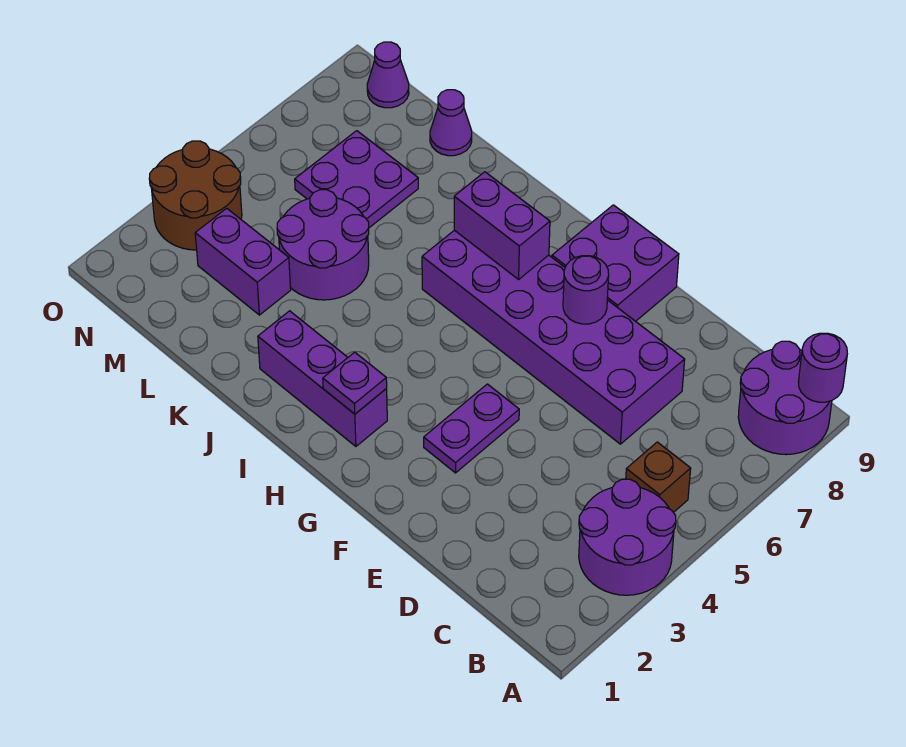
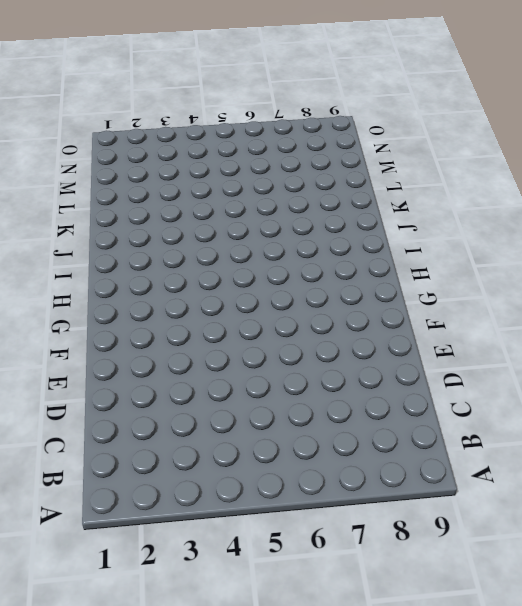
none -> purple round brick A3:B4 level 1
none -> purple round brick A8:B9 level 1
none -> brown brick B5 level 1

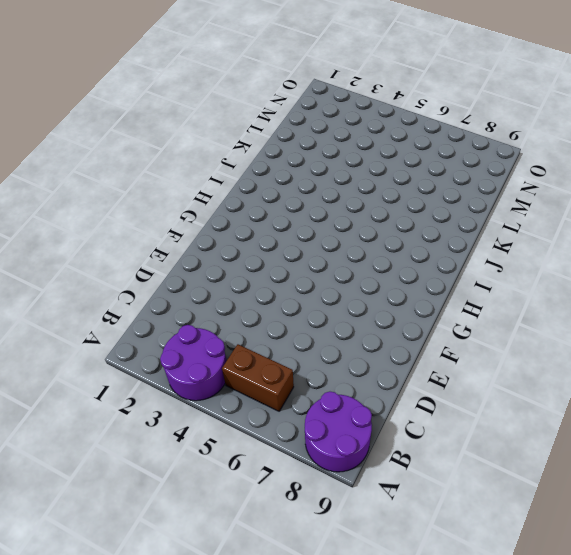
brown brick B5:B6 level 1 -> brown brick B5 level 1
none -> purple brick D6:I7 level 1
none -> purple plate F3:F4 level 1
none -> purple brick F8:G9 level 1

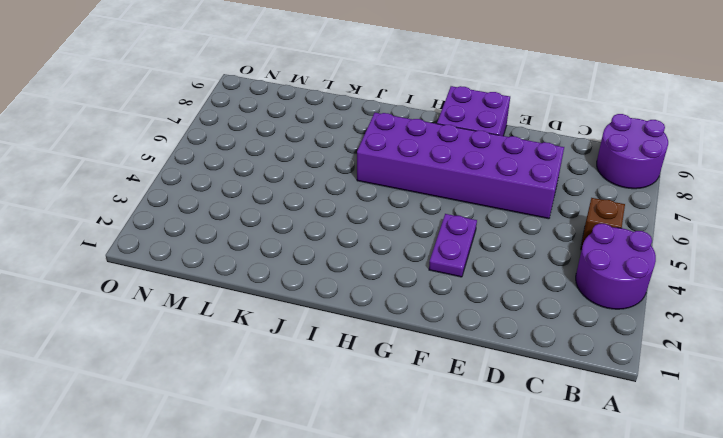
none -> purple brick H2:J2 level 1
none -> purple round brick K4:L5 level 1
none -> purple brick L3:M3 level 1

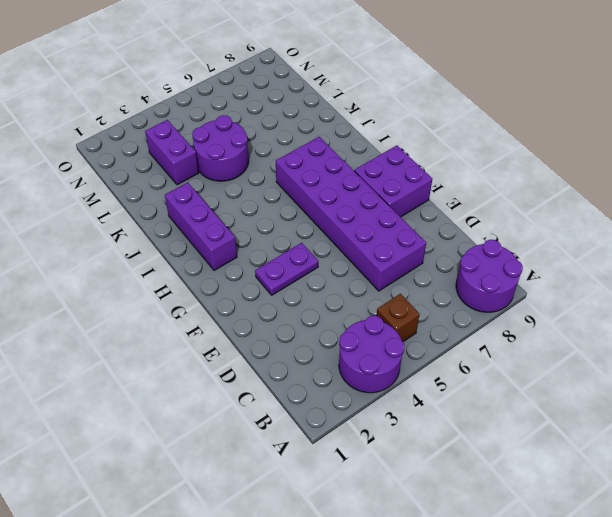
none -> purple plate L6:M7 level 1
none -> purple cone L9 level 1
none -> brown round brick N3:O4 level 1

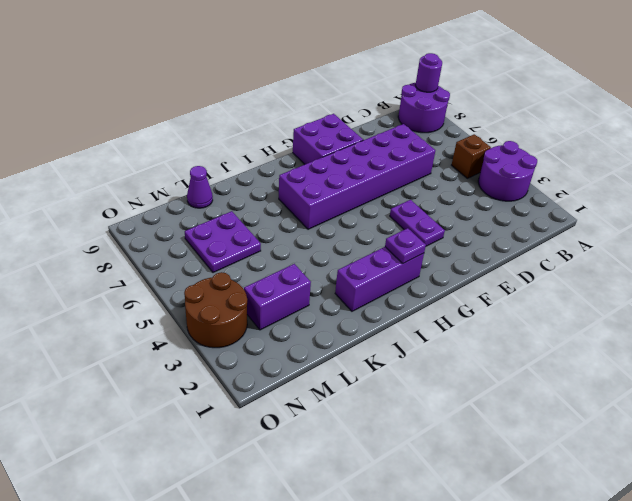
none -> purple round brick K4:L5 level 1
none -> purple cone N9 level 1
none -> purple round brick F7 level 2

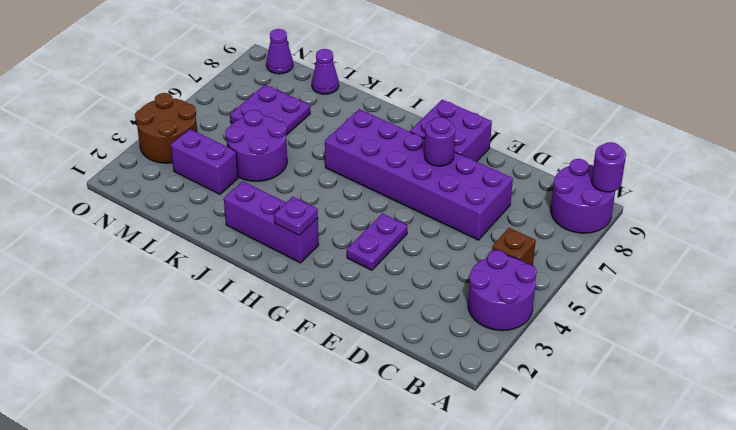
none -> purple brick H7:I7 level 2

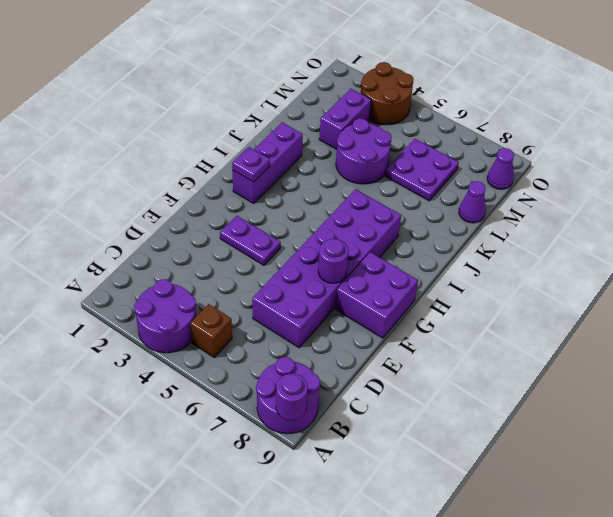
none -> purple brick H7:I7 level 2

